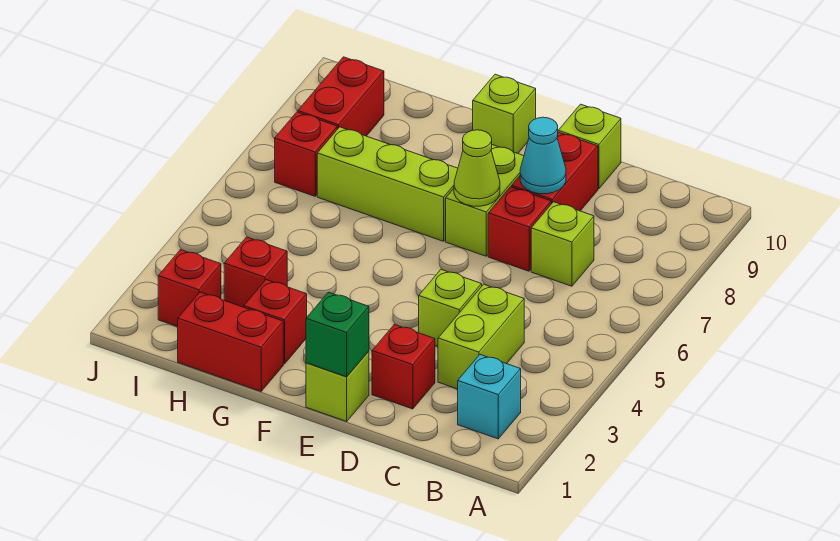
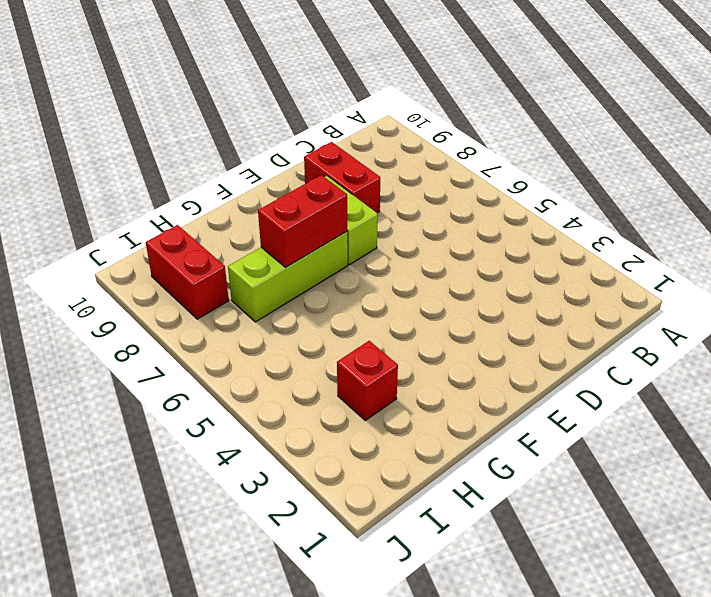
red brick F7:G7 level 2 -> red brick G1:H1 level 1
none -> cyan brick B2 level 1
none -> lime brick C3:C4 level 1
none -> lime brick C7 level 1

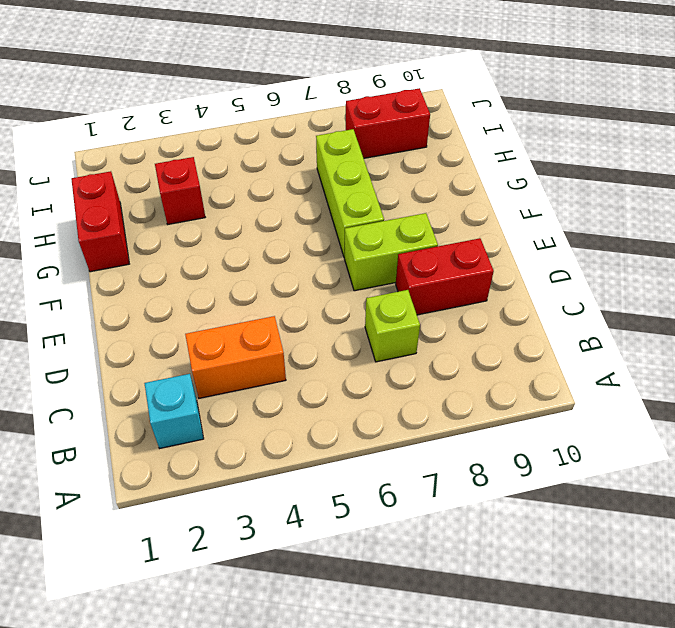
orange brick C3:C4 level 1 -> lime brick C3:C4 level 1
none -> red brick D2 level 1
none -> lime brick D4 level 1
none -> red brick D7 level 1

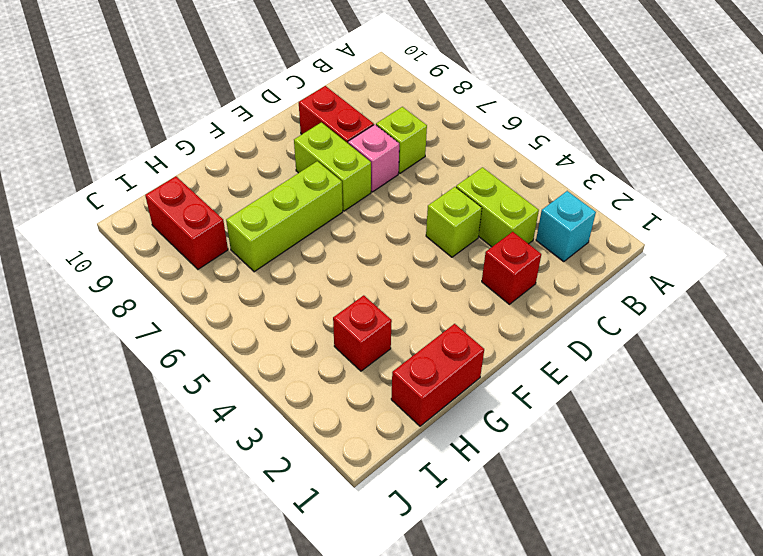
pink brick D7 level 1 -> red brick D7 level 1
none -> lime brick D10 level 1
none -> lime brick E1 level 1
none -> lime brick F10 level 1

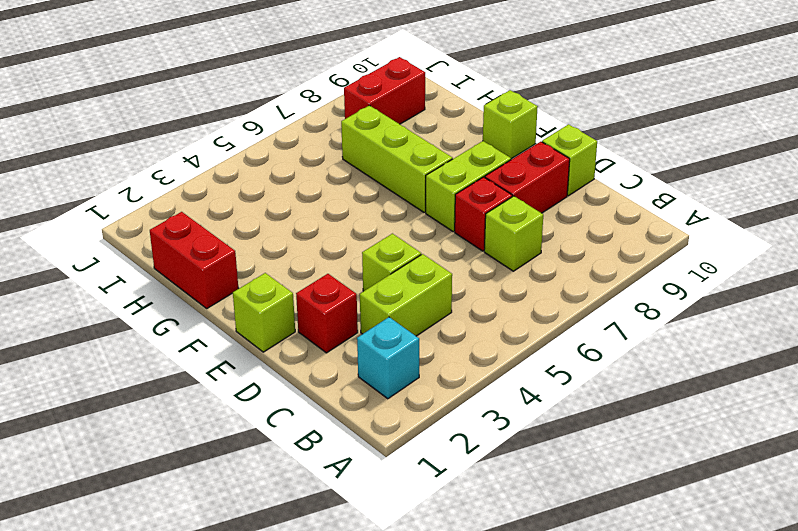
none -> red brick G2 level 1
none -> red brick H3 level 1
none -> red brick I2 level 1

